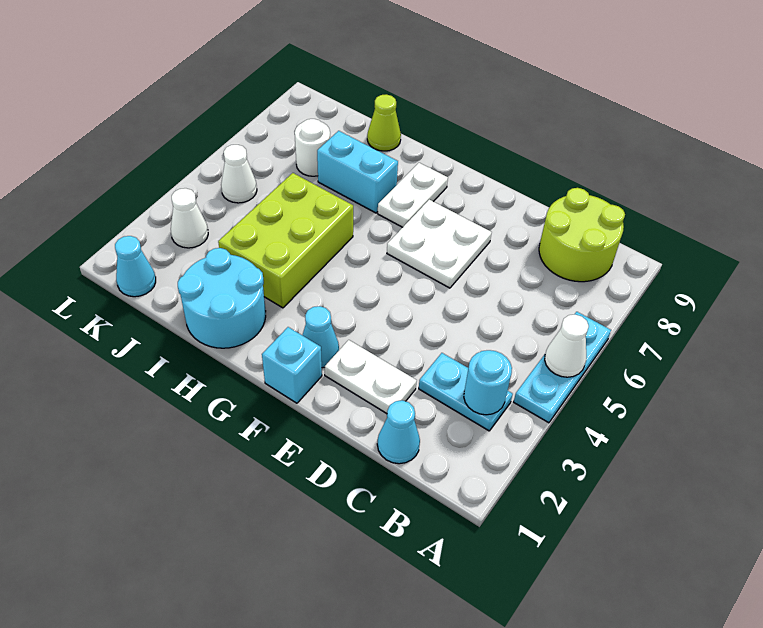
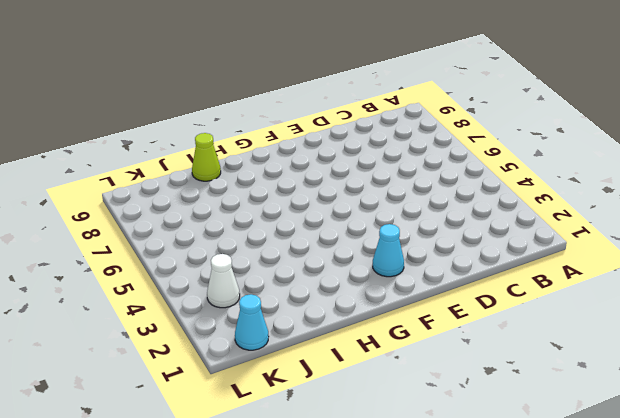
none -> cyan plate A4:A6 level 1
none -> cyan plate B3:C3 level 1
none -> lime round brick B8:C9 level 1

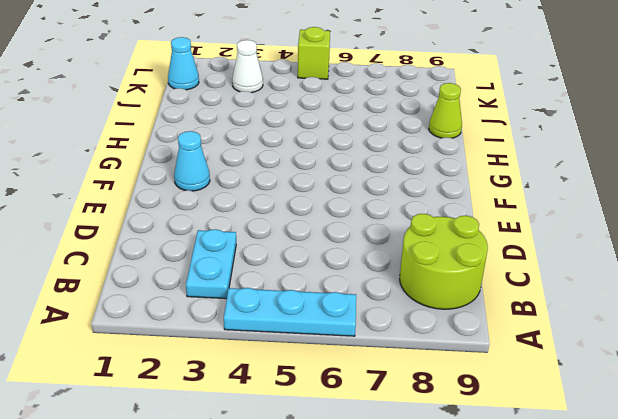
lime brick L5 level 1 -> none
none -> cyan cone C1 level 1
none -> white plate D2:E2 level 1
none -> white plate E6:F7 level 1

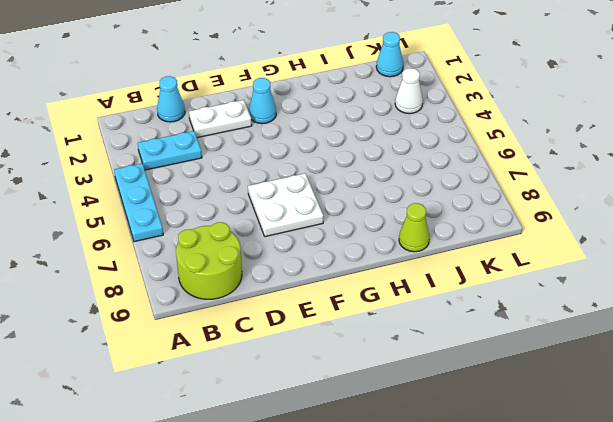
none -> cyan brick F1 level 1
none -> white plate G7:G8 level 1
none -> cyan round brick H1:I2 level 1

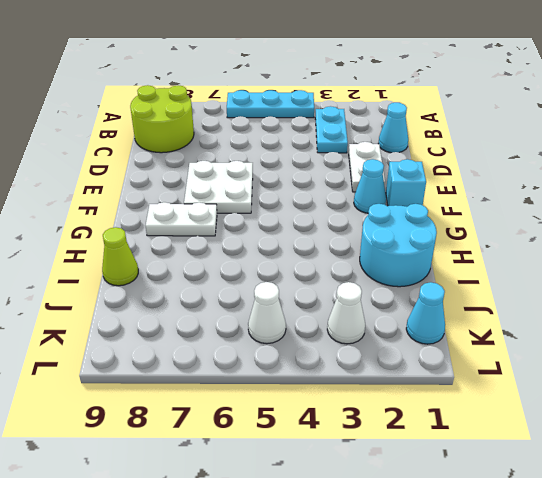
none -> lime brick H3:I5 level 1
none -> cyan brick H7:I7 level 1
none -> white round brick J7 level 1

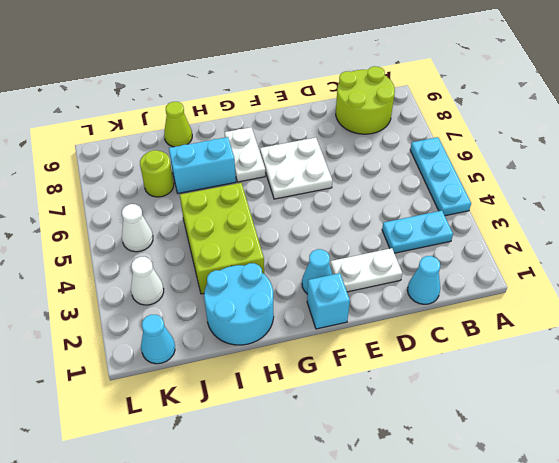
lime round brick J7 level 1 -> white round brick J7 level 1
none -> white cone A5 level 2
none -> cyan round brick B3 level 2

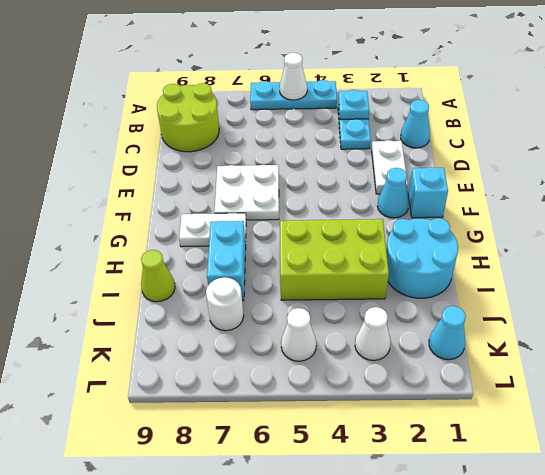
cyan plate B3 level 2 -> cyan round brick B3 level 2

